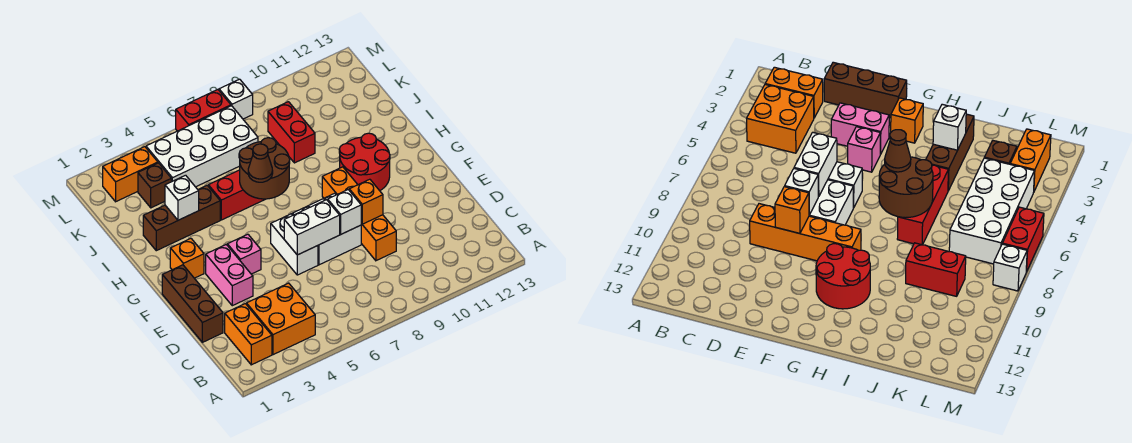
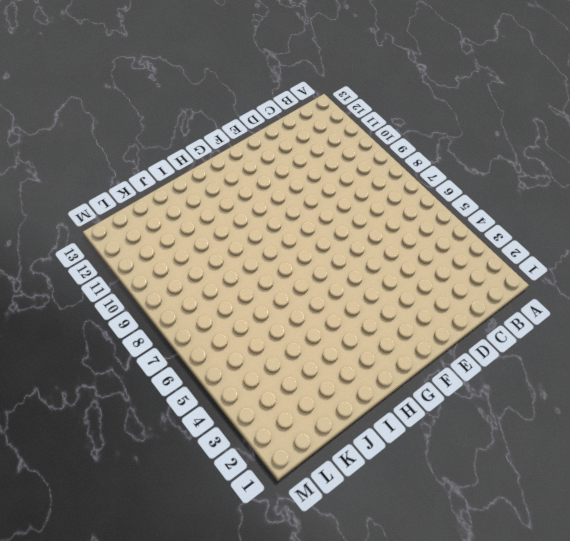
none -> orange brick B2:C2 level 1
none -> orange brick B3:C4 level 1
none -> brown brick D1:F1 level 1

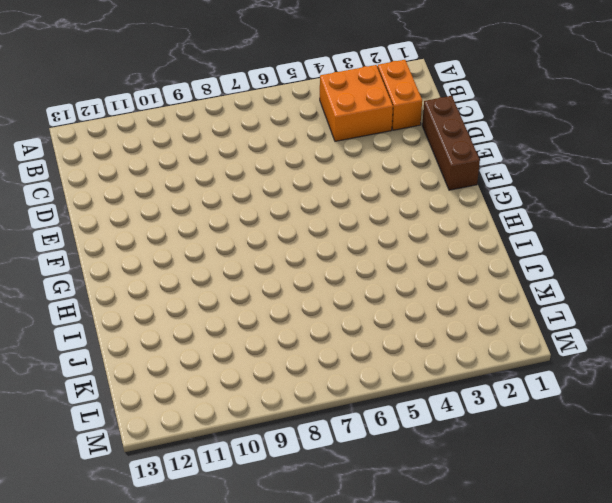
none -> orange brick D9:G9 level 1
none -> pink brick E3:F3 level 1
none -> white brick E6:F6 level 1

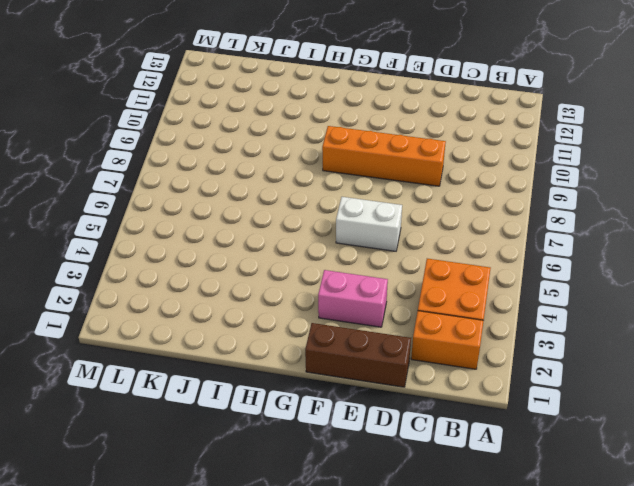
none -> white brick E7:F8 level 1
none -> pink brick F4 level 1
none -> orange brick G2 level 1

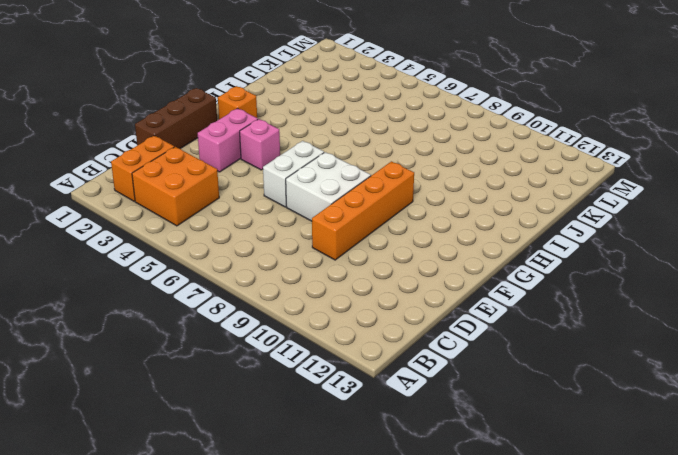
none -> red round brick G10:H11 level 1
none -> brown brick I2:I4 level 1
none -> red brick I5:I7 level 1

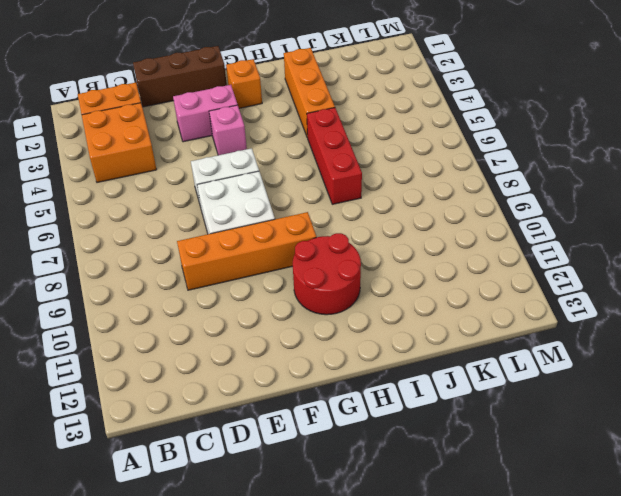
orange brick I2:I4 level 1 -> brown brick I2:I4 level 1
none -> red brick J9:K9 level 1
none -> brown brick K3 level 1
none -> white brick K4:L7 level 1

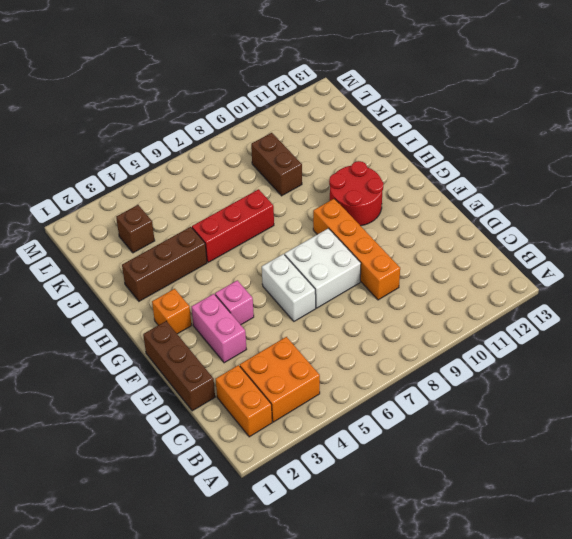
brown brick J9:K9 level 1 -> red brick J9:K9 level 1
none -> white brick K4:L7 level 1
none -> orange brick L2:L3 level 1
none -> red brick M6:M7 level 1

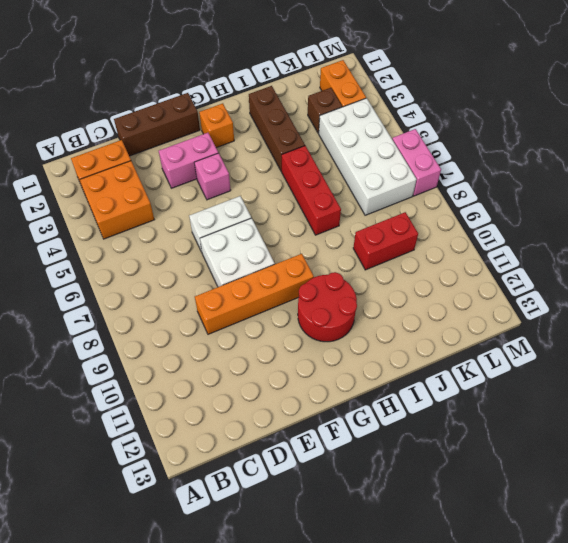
pink brick M6:M7 level 1 -> red brick M6:M7 level 1
none -> white brick M8 level 1
none -> white brick E6:E7 level 2
none -> white brick E8 level 2

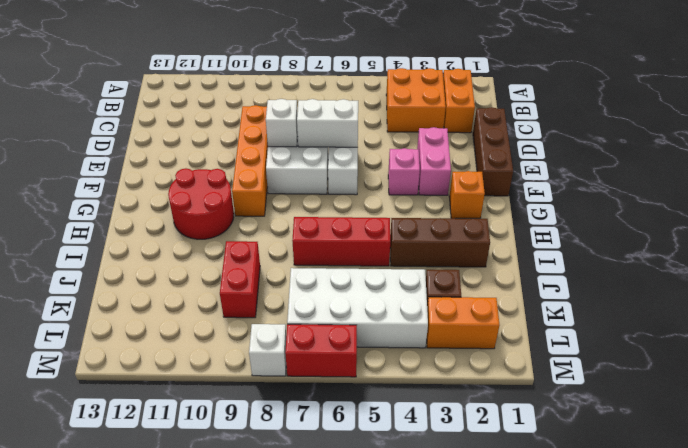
none -> orange brick E9 level 2
none -> brown round brick H6:I7 level 2
none -> white brick I3 level 2

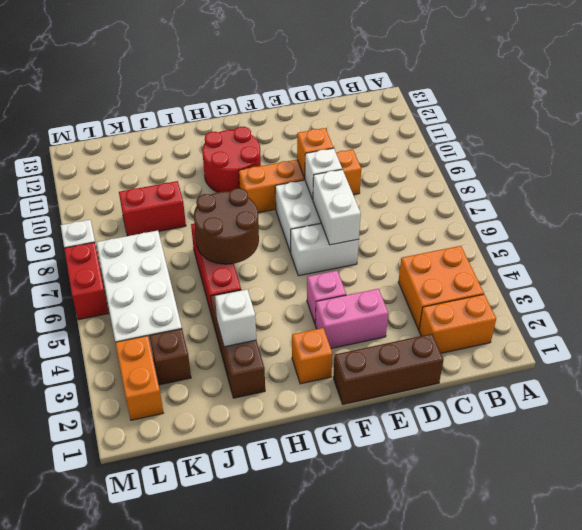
none -> brown cone H6 level 3

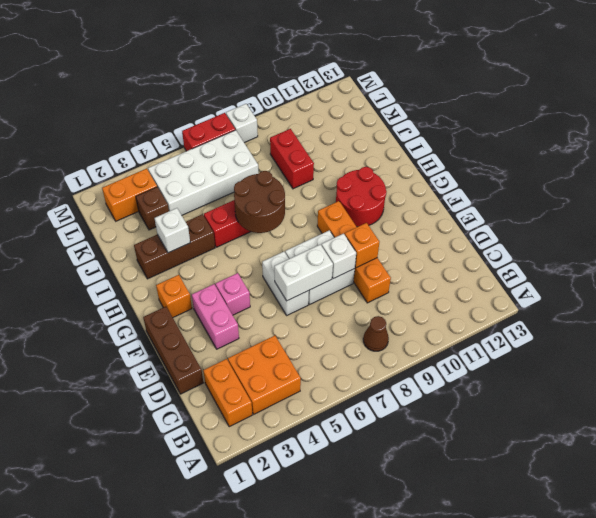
brown cone B8 level 1 -> brown cone H6 level 3

